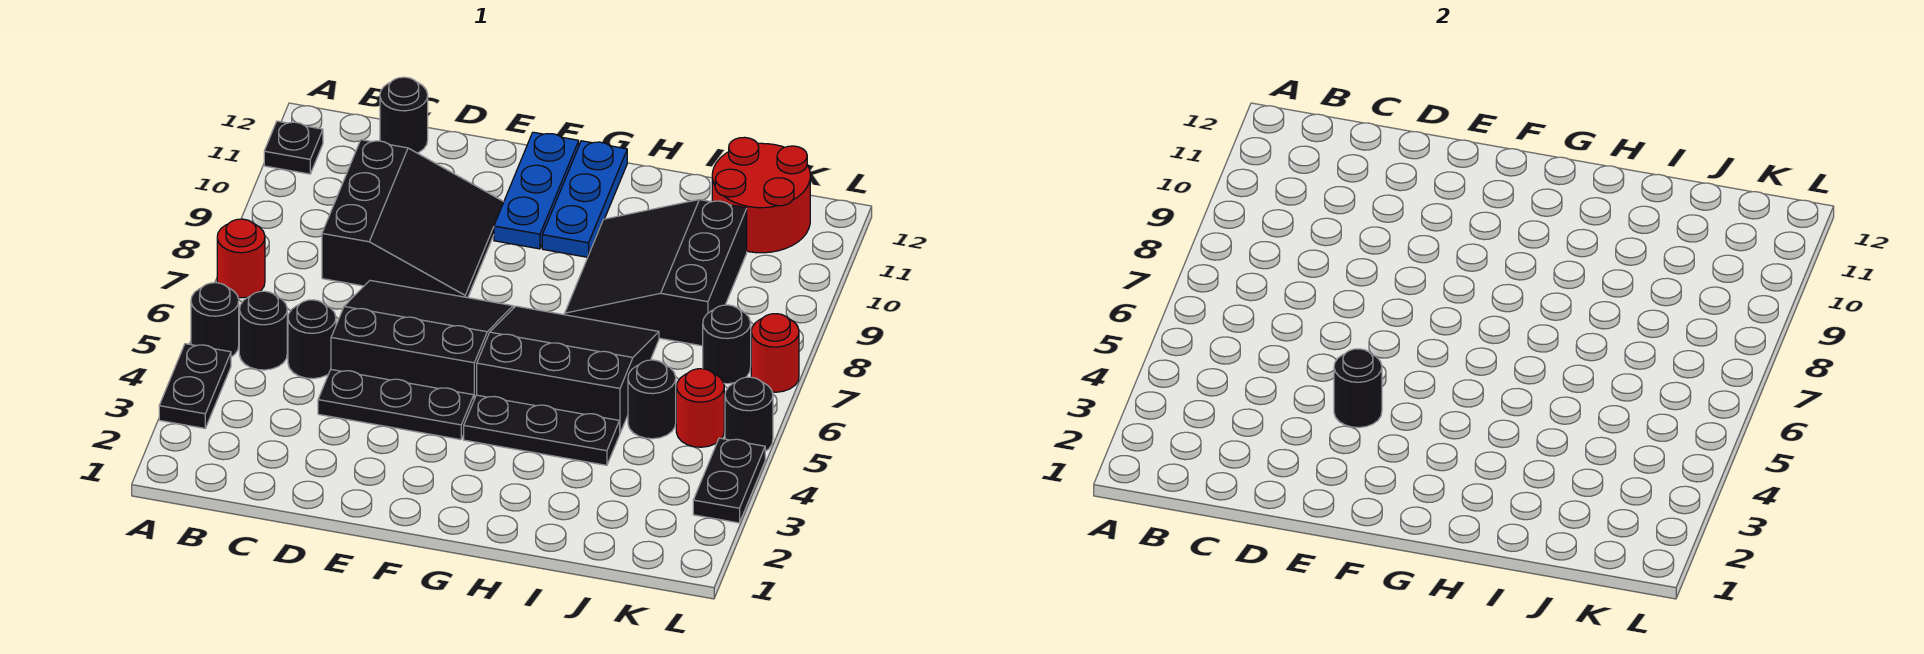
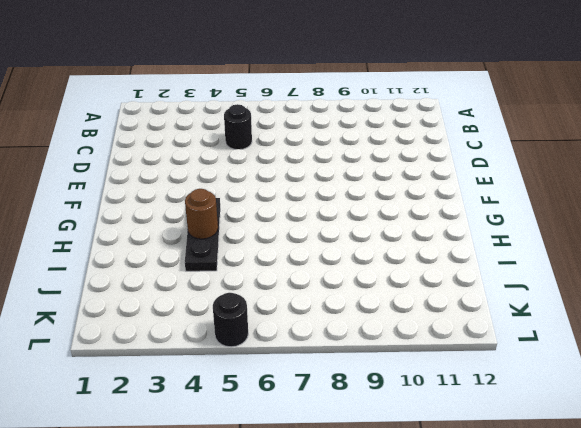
brown round brick H4 level 2 -> none
none -> black plate A3:A4 level 1
none -> black round brick A5 level 1
none -> red round brick A7 level 1

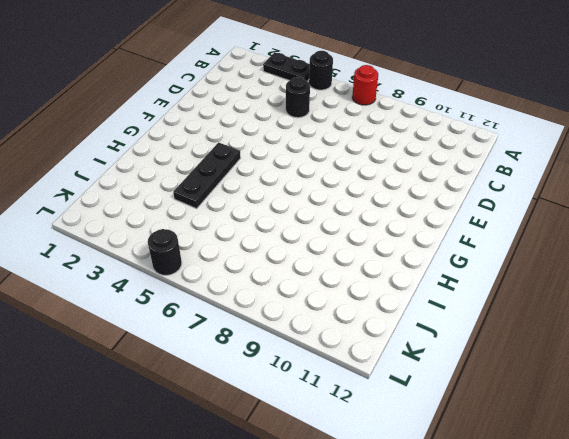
none -> black plate A11 level 1
none -> black round brick B5 level 1
none -> black slope C8:E10 level 1 top C

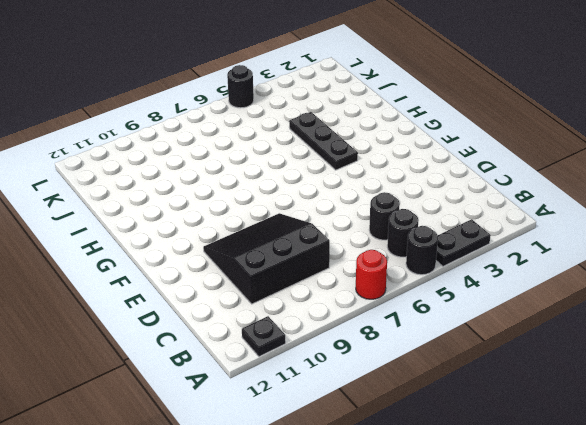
none -> black round brick C12 level 1
none -> black plate D4:F4 level 1
none -> black slope D5:F7 level 1 top 5

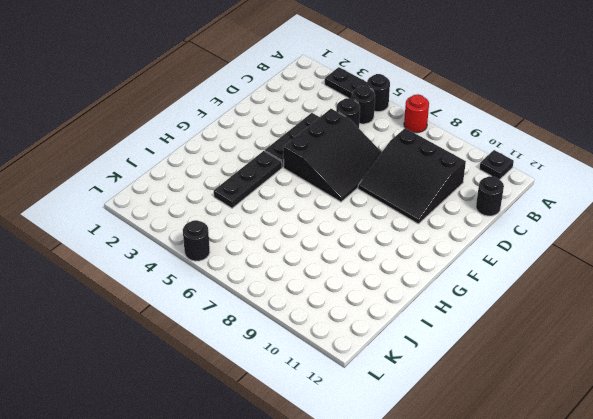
none -> blue plate F10:F12 level 1
none -> black slope G5:I7 level 1 top 5
none -> blue plate G10:G12 level 1

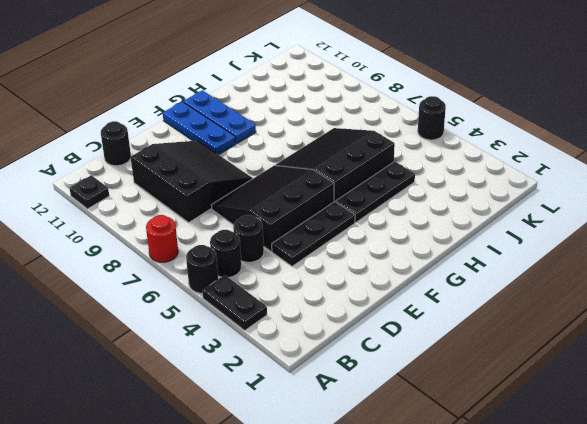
none -> black slope H8:J10 level 1 top J
none -> black round brick J5 level 1
none -> red round brick J11:K12 level 1

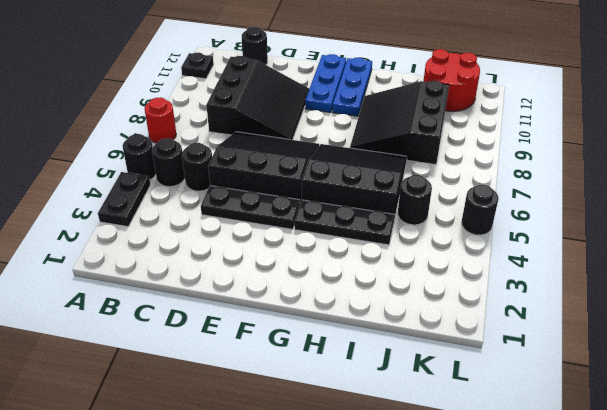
none -> red round brick K5 level 1
none -> black round brick K7 level 1
none -> black plate L3:L4 level 1

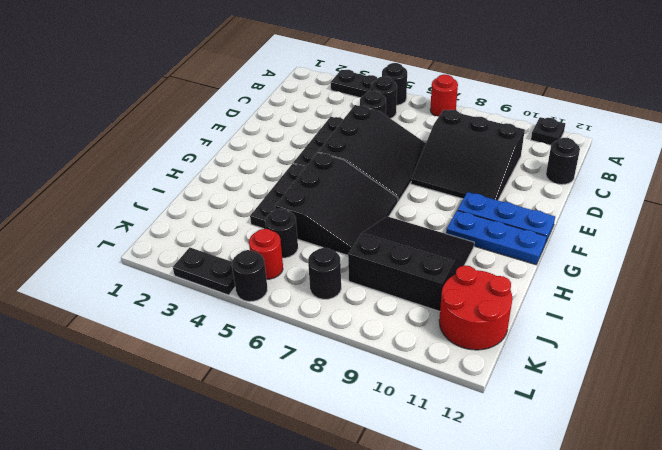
none -> red round brick L7 level 1
none -> black round brick E4 level 2

